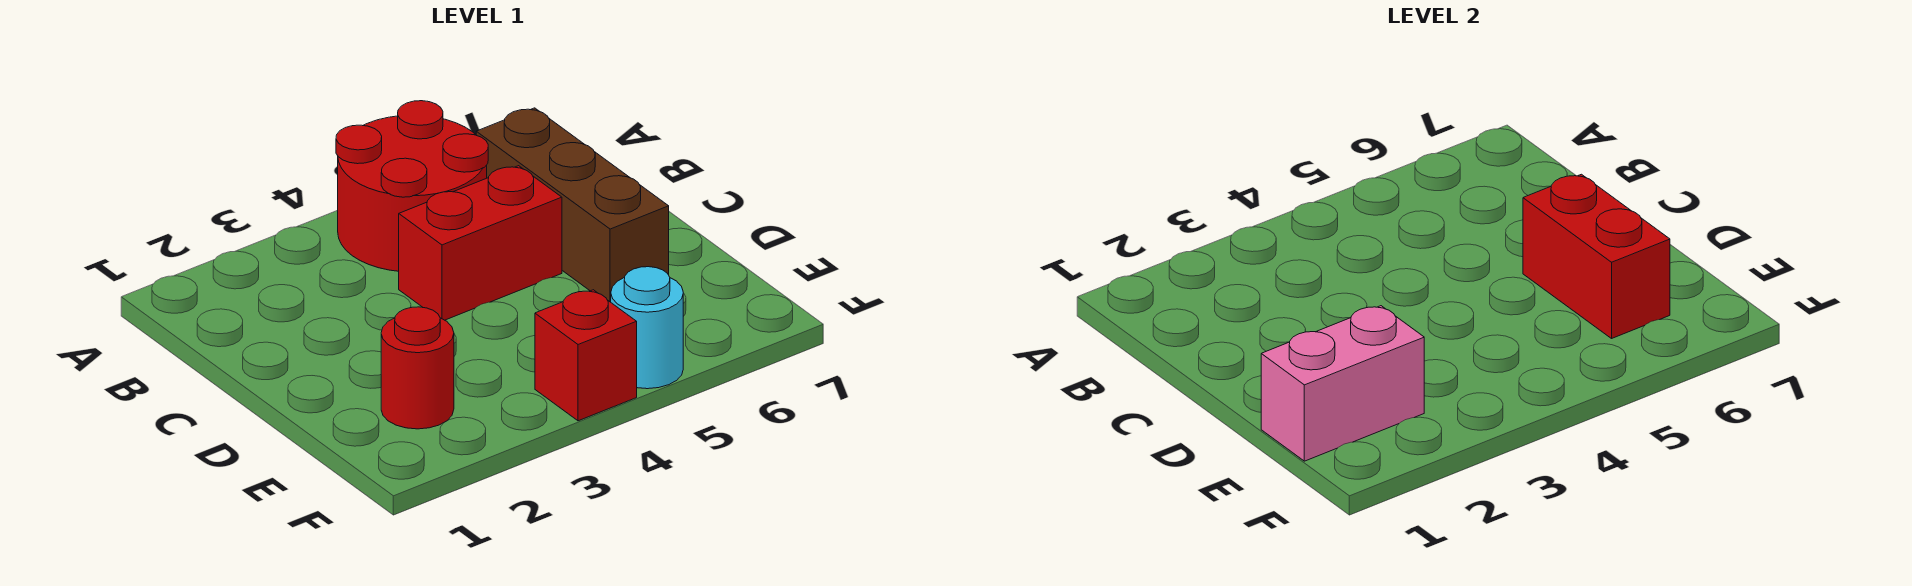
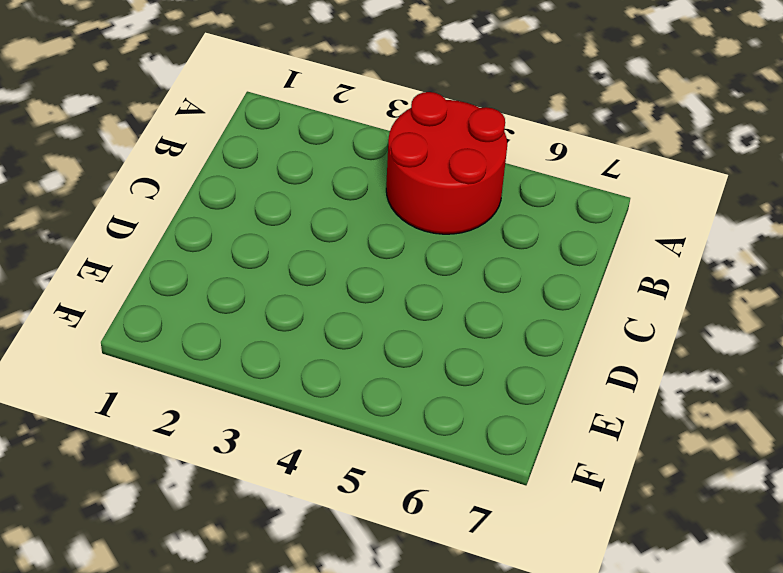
none -> brown brick B6:D6 level 1
none -> red brick C4:C5 level 1

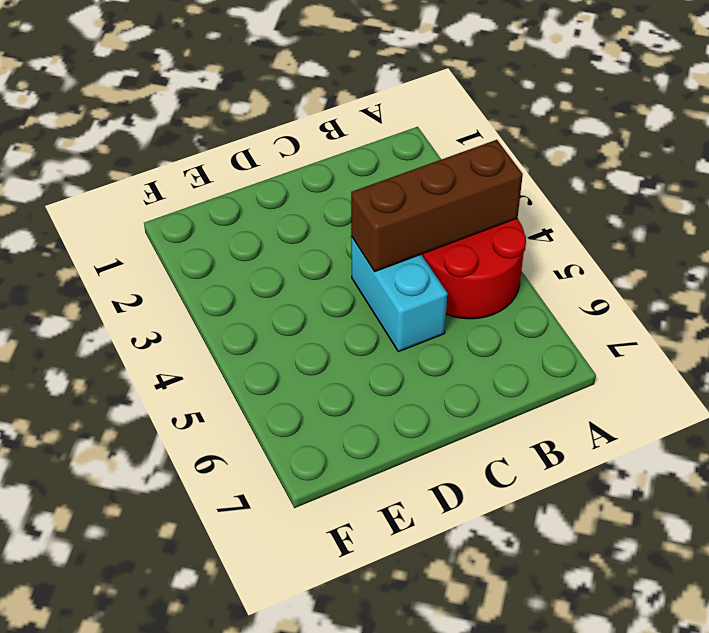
brown brick A4:C4 level 2 -> brown brick B6:D6 level 1
cyan brick C4:C5 level 1 -> red brick C4:C5 level 1
none -> red round brick E2 level 1
none -> red brick F4 level 1

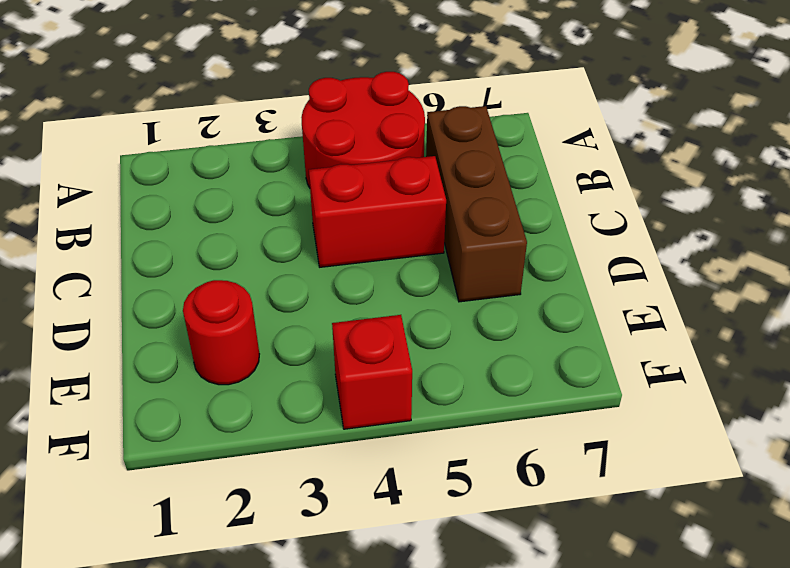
none -> cyan round brick F5 level 1
none -> red brick D6:E6 level 2

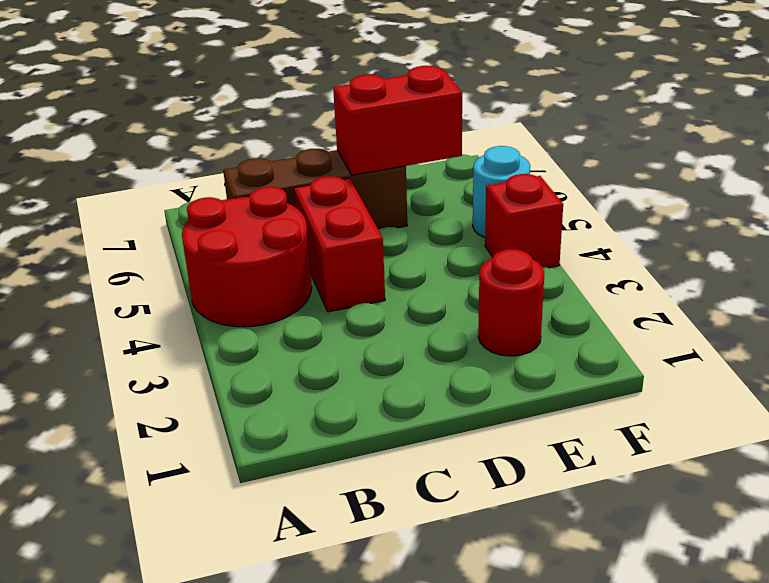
none -> pink brick E1:E2 level 2

